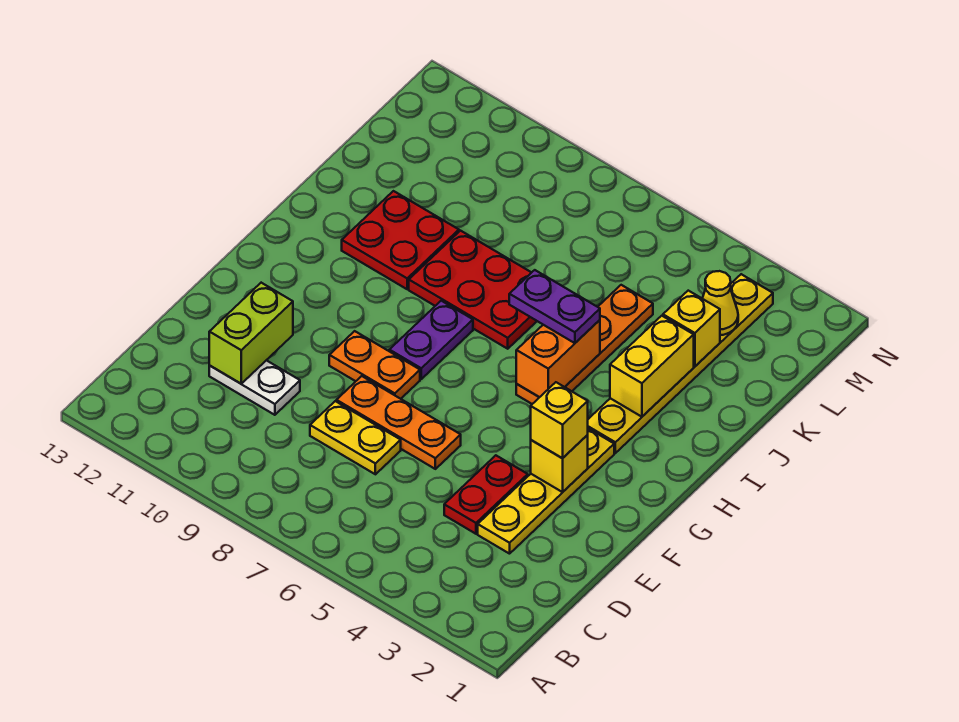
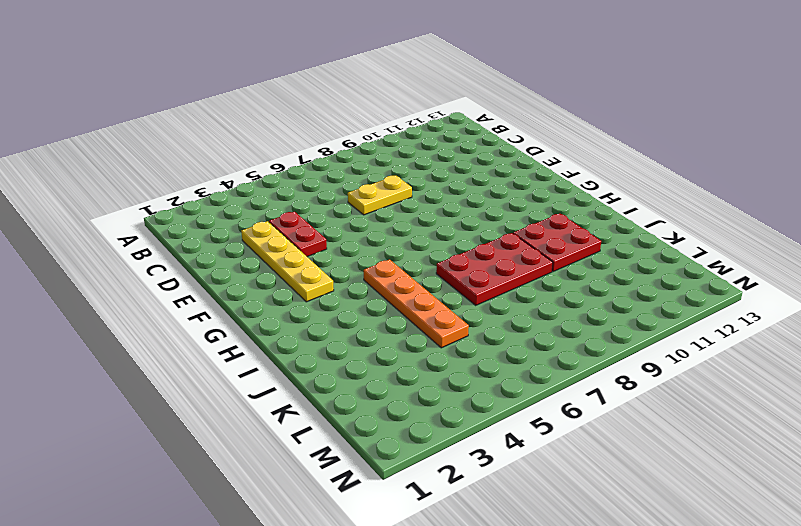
none -> white plate D10:D11 level 1
none -> orange plate E6:E8 level 1
none -> orange plate F8:F9 level 1

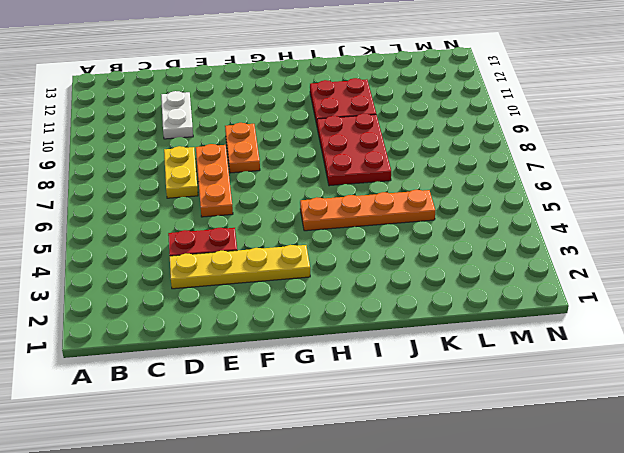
none -> purple plate G8:H8 level 1
none -> yellow plate H3:M3 level 1
none -> lime brick D11:E11 level 2

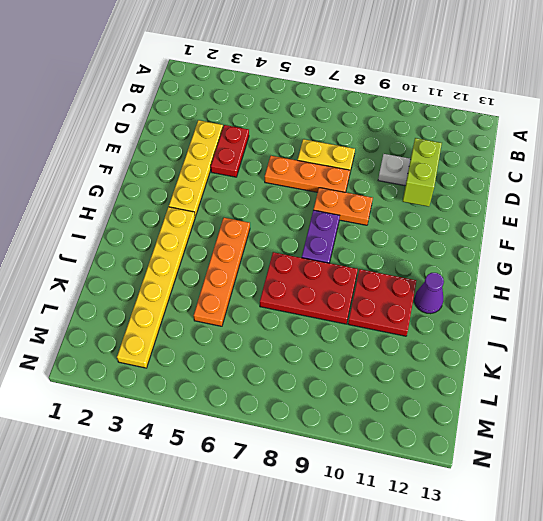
purple cone I12 level 1 -> none
none -> yellow brick F3 level 2
none -> orange brick H5:I5 level 2
none -> yellow brick I3:J3 level 2

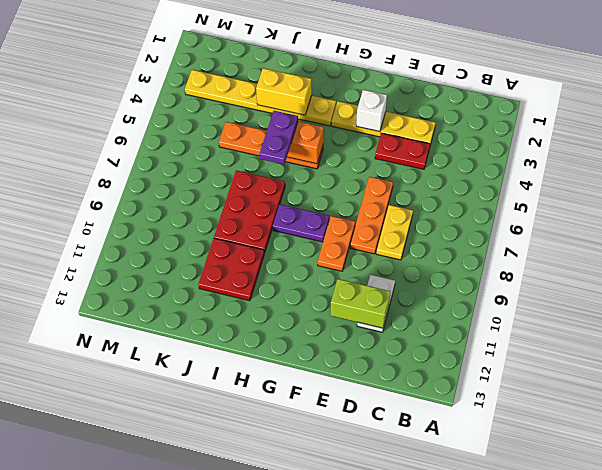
white brick F3 level 2 -> yellow brick F3 level 2
none -> yellow brick K3 level 2
none -> yellow cone L3 level 2
none -> yellow brick F3 level 3

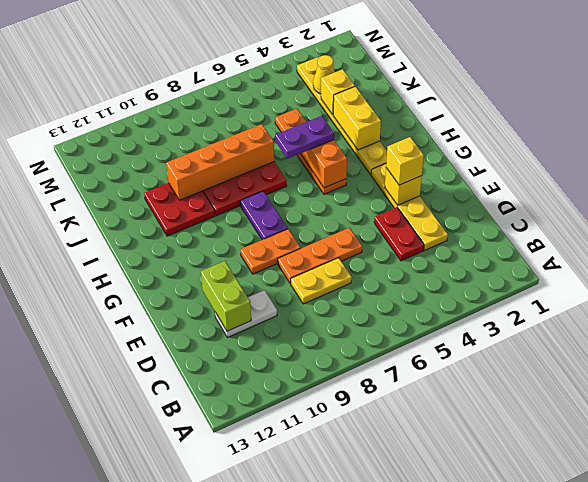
orange brick J7:J10 level 2 -> none

